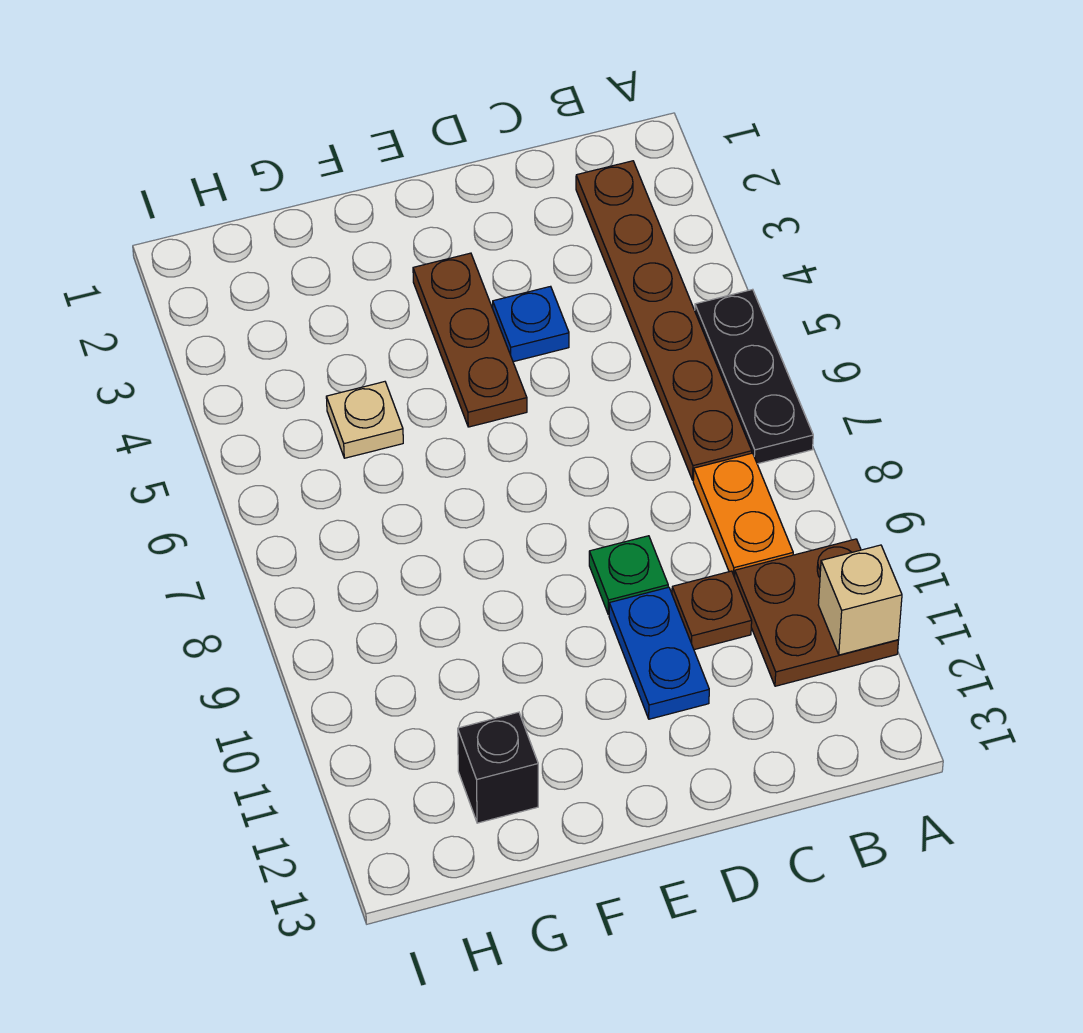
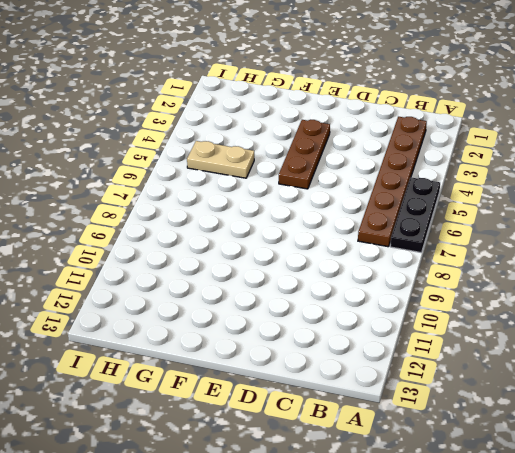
tan plate G5:H5 level 1 -> tan plate G5 level 1
none -> brown plate A10:B11 level 1
none -> orange plate B8:B9 level 1
none -> brown plate C10 level 1

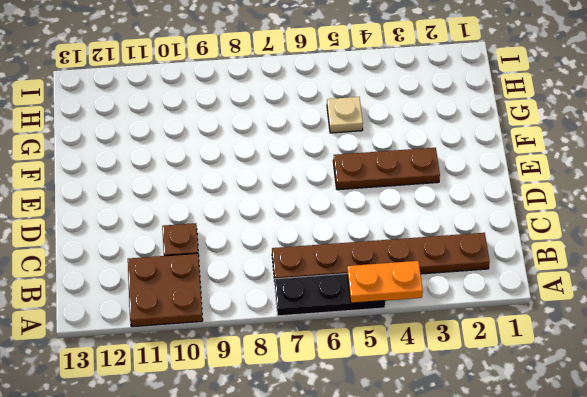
orange plate A4:A5 level 2 -> orange plate B8:B9 level 1
none -> blue plate D4 level 1
none -> green plate D9 level 1
none -> blue plate D10:D11 level 1

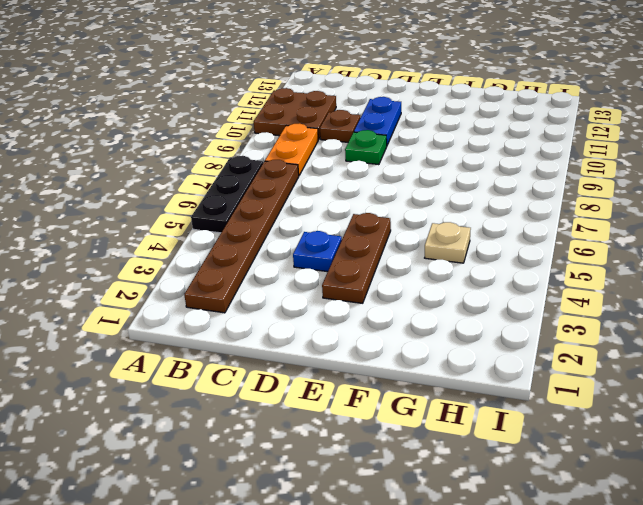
none -> black brick G12 level 1
none -> tan brick A11 level 2

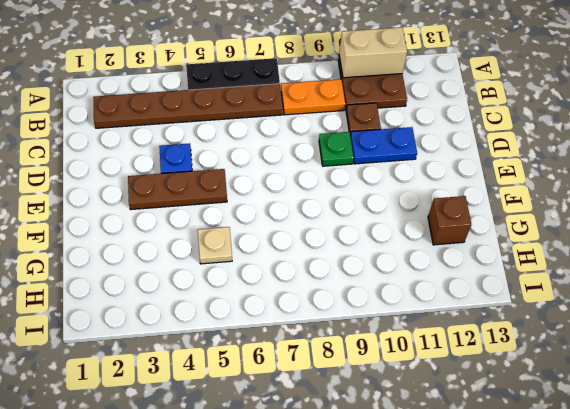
tan brick A10:A11 level 2 -> tan brick A11 level 2
brown brick G12 level 1 -> black brick G12 level 1

